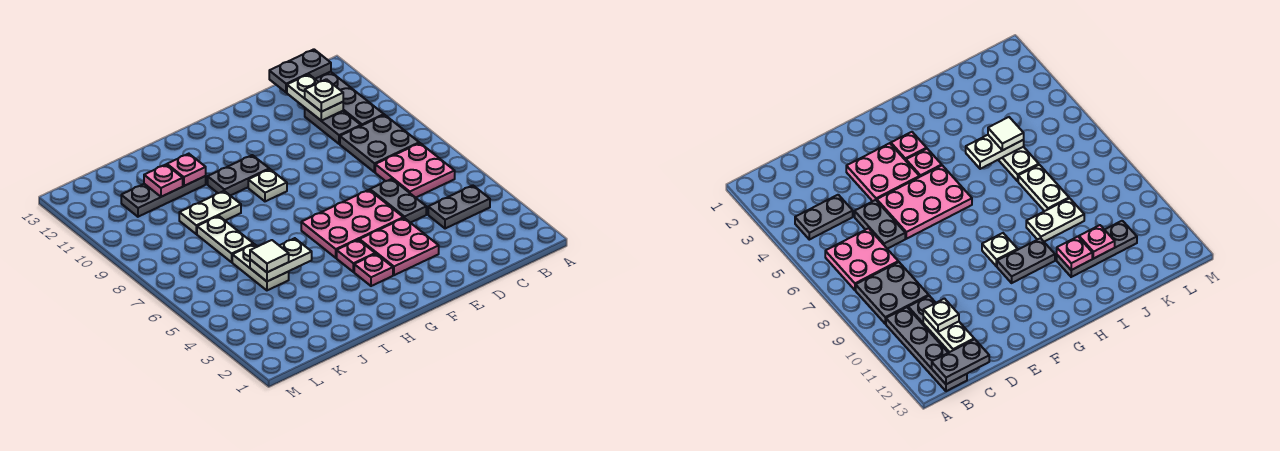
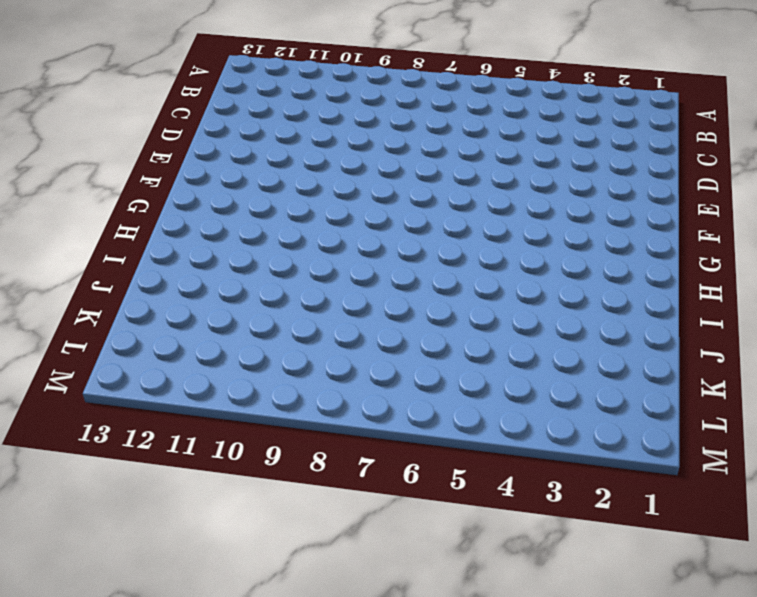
none -> grey plate B4:C4 level 1
none -> pink plate B6:C7 level 1
none -> grey plate B8:C9 level 1

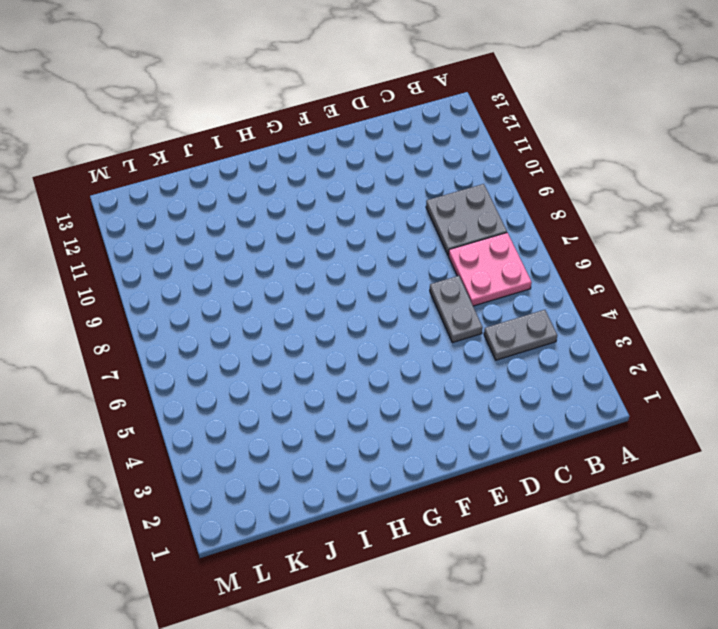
none -> grey plate B10:B13 level 1
none -> grey plate C10:C11 level 1
none -> pink plate E3:F4 level 1

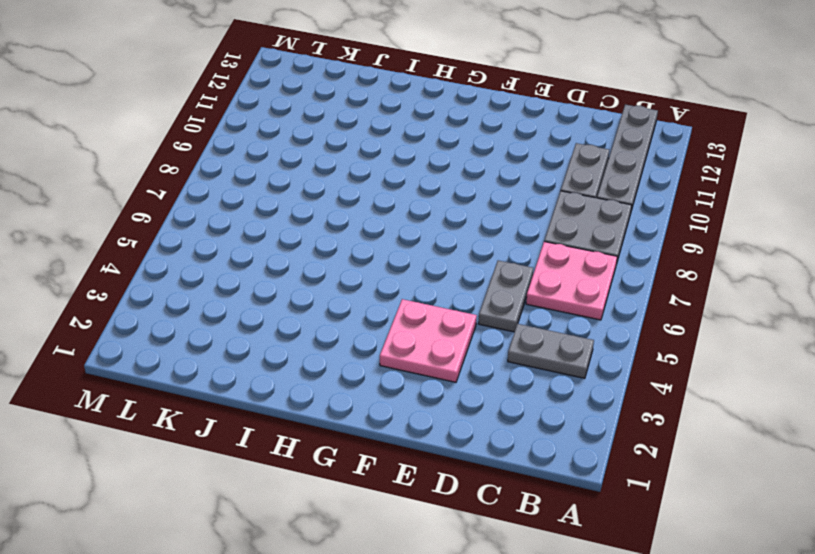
none -> pink plate E5:G6 level 1
none -> pink plate G3 level 1
none -> pink plate G4 level 1

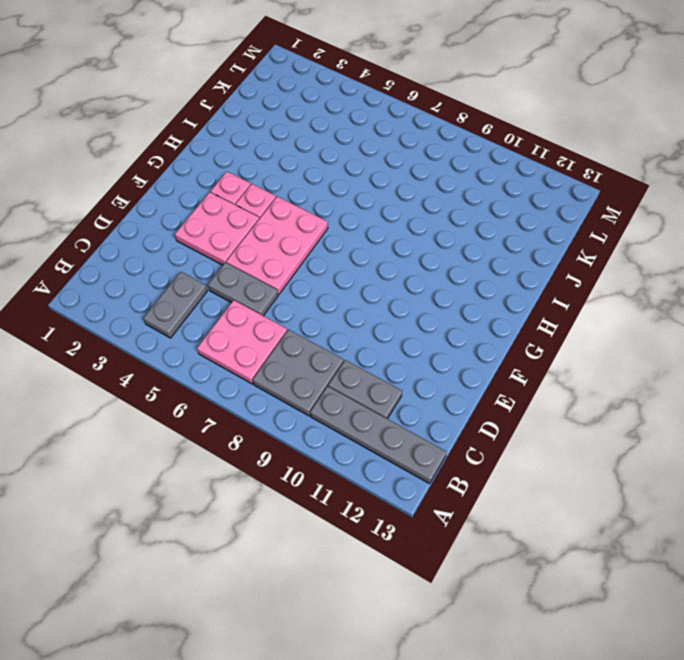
none -> white plate G9 level 1
none -> grey plate G10:H10 level 1
none -> white plate I9:J9 level 1

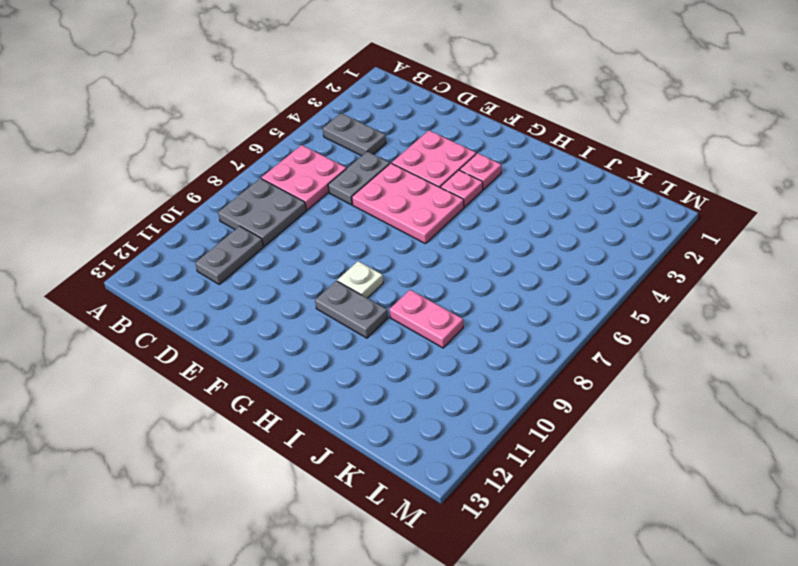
pink plate I9:J9 level 1 -> white plate I9:J9 level 1
none -> grey plate B10:B13 level 1
none -> grey plate I11:K11 level 1
none -> white plate J5:J6 level 1

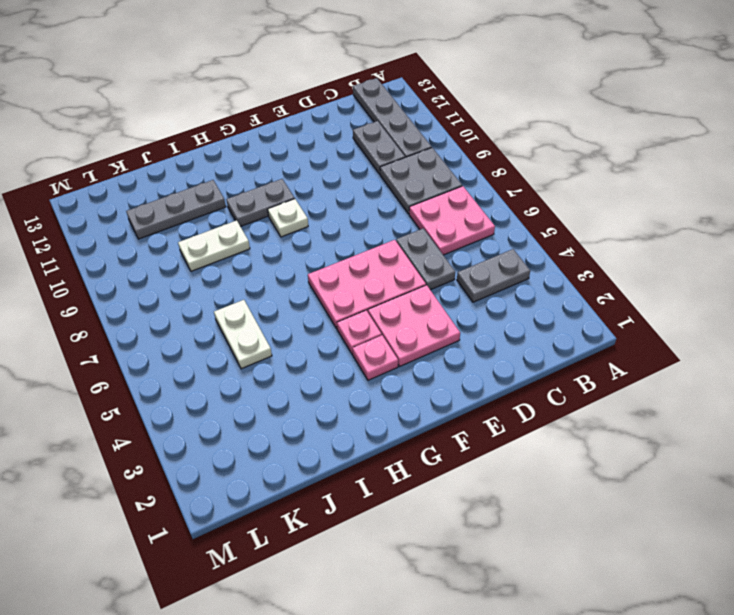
none -> white plate J7:J8 level 1
none -> grey plate B13:C13 level 2
none -> white plate C11:C12 level 2

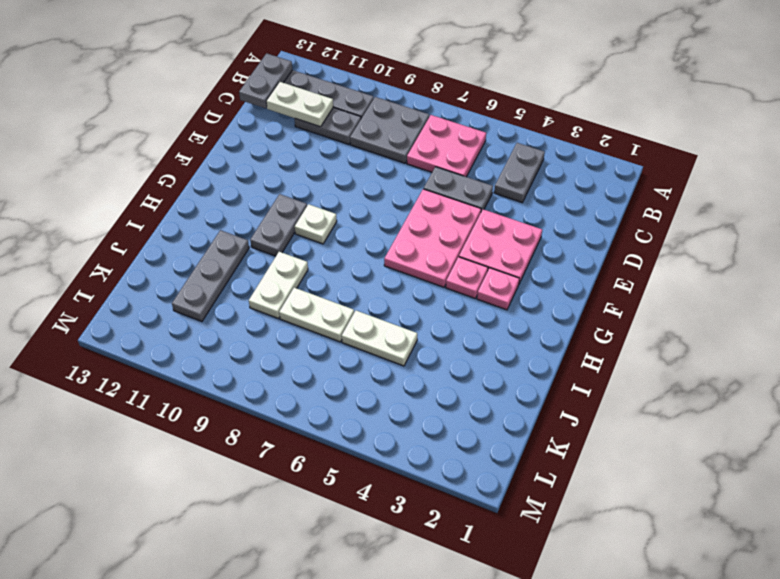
none -> white plate I5:J5 level 2
none -> pink plate I11 level 2
none -> pink plate J11 level 2

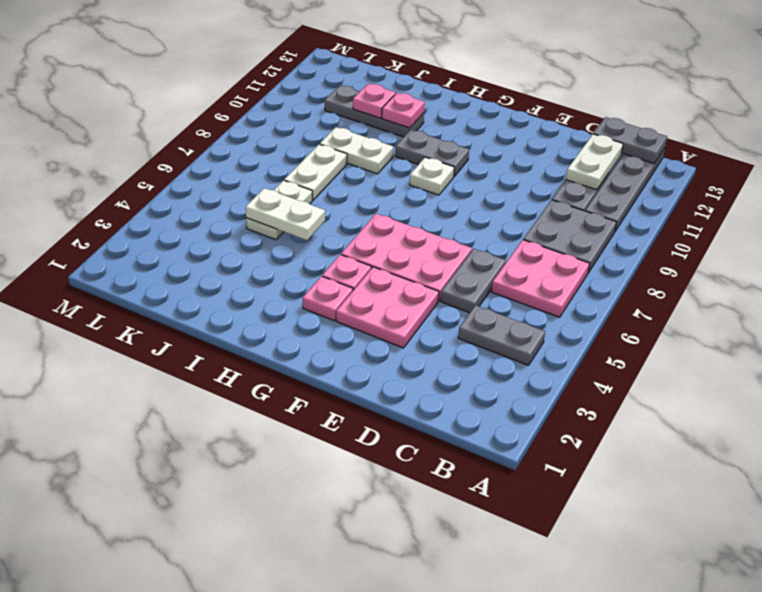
none -> white plate C11 level 3
none -> white tile J5 level 3

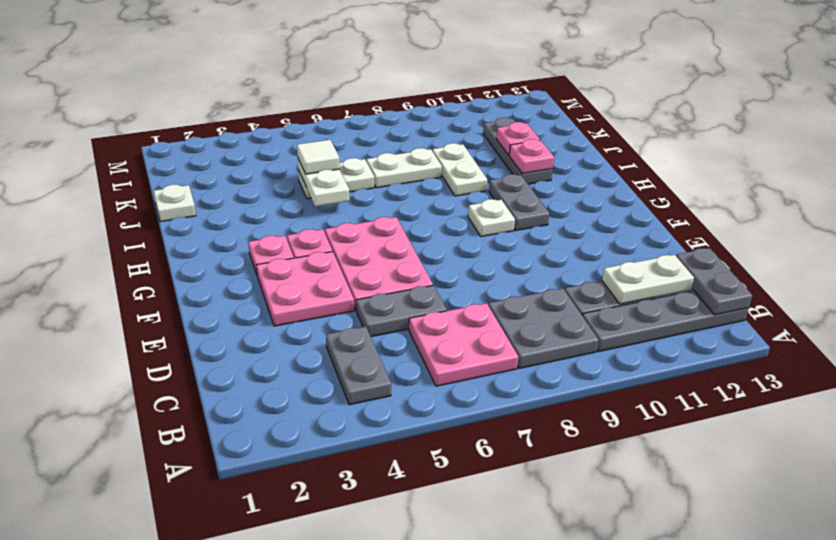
white plate J1 level 1 -> white plate C11 level 3

